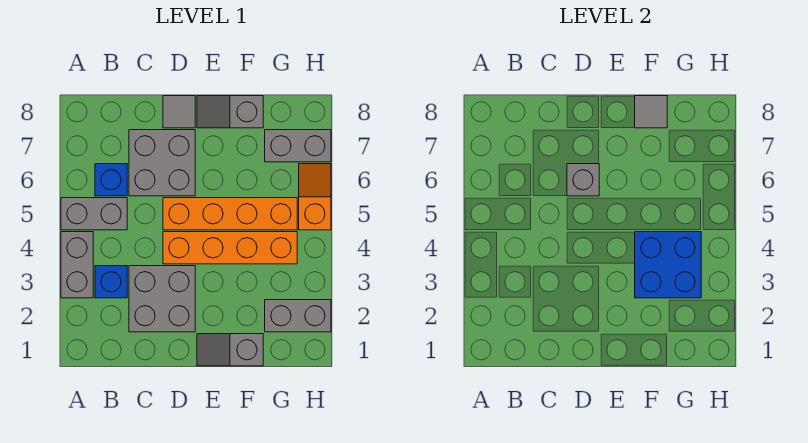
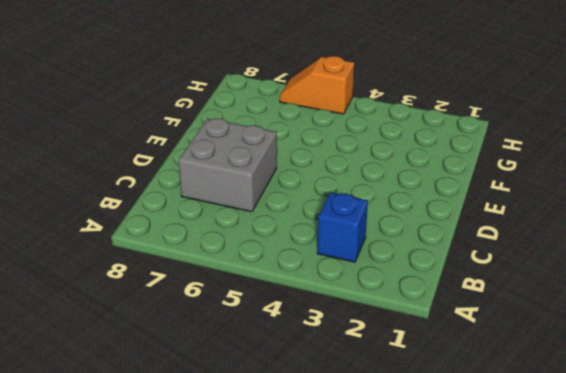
none -> grey brick A3:A4 level 1
none -> grey brick A5:B5 level 1
none -> blue brick B6 level 1

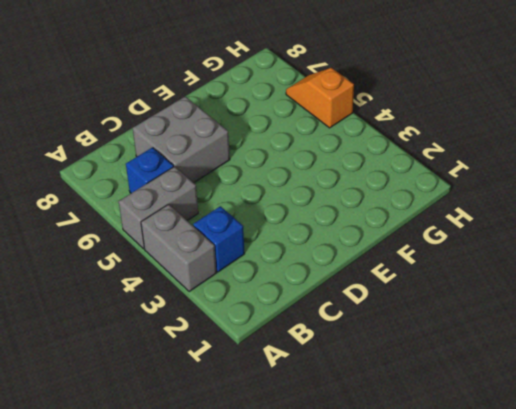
none -> grey brick C2:D3 level 1
none -> orange brick D4:G4 level 1
none -> orange brick D5:G5 level 1

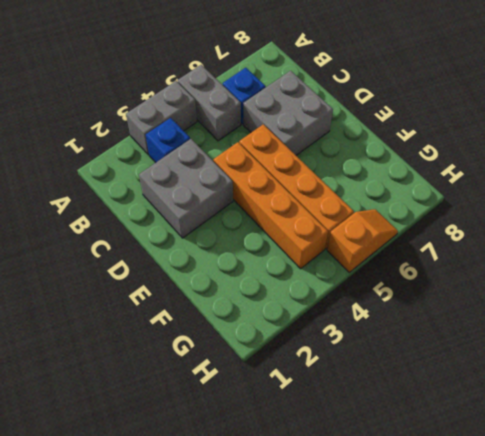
none -> grey tile D8 level 1
none -> grey slope E1:F1 level 1 top F
none -> grey slope E8:F8 level 1 top F

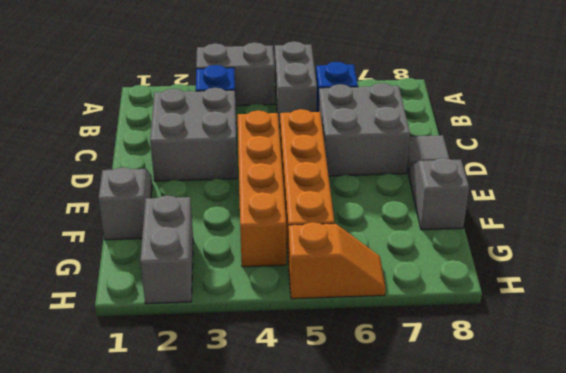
none -> grey brick G7:H7 level 1
none -> grey brick D6 level 2
none -> blue brick F3:G4 level 2

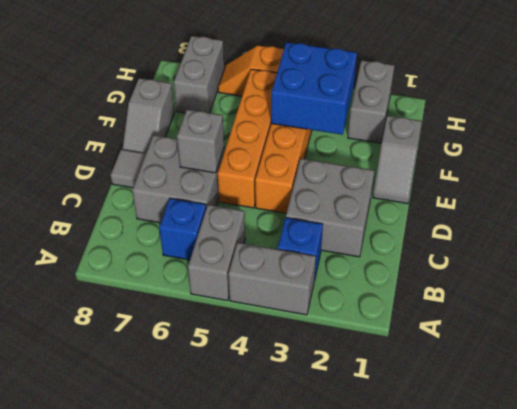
none -> grey tile F8 level 2

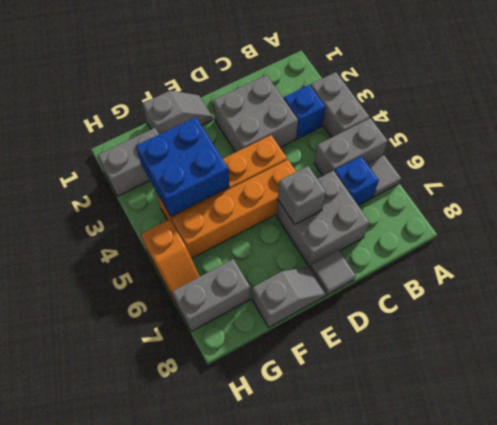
grey tile A6 level 1 -> grey tile F8 level 2

